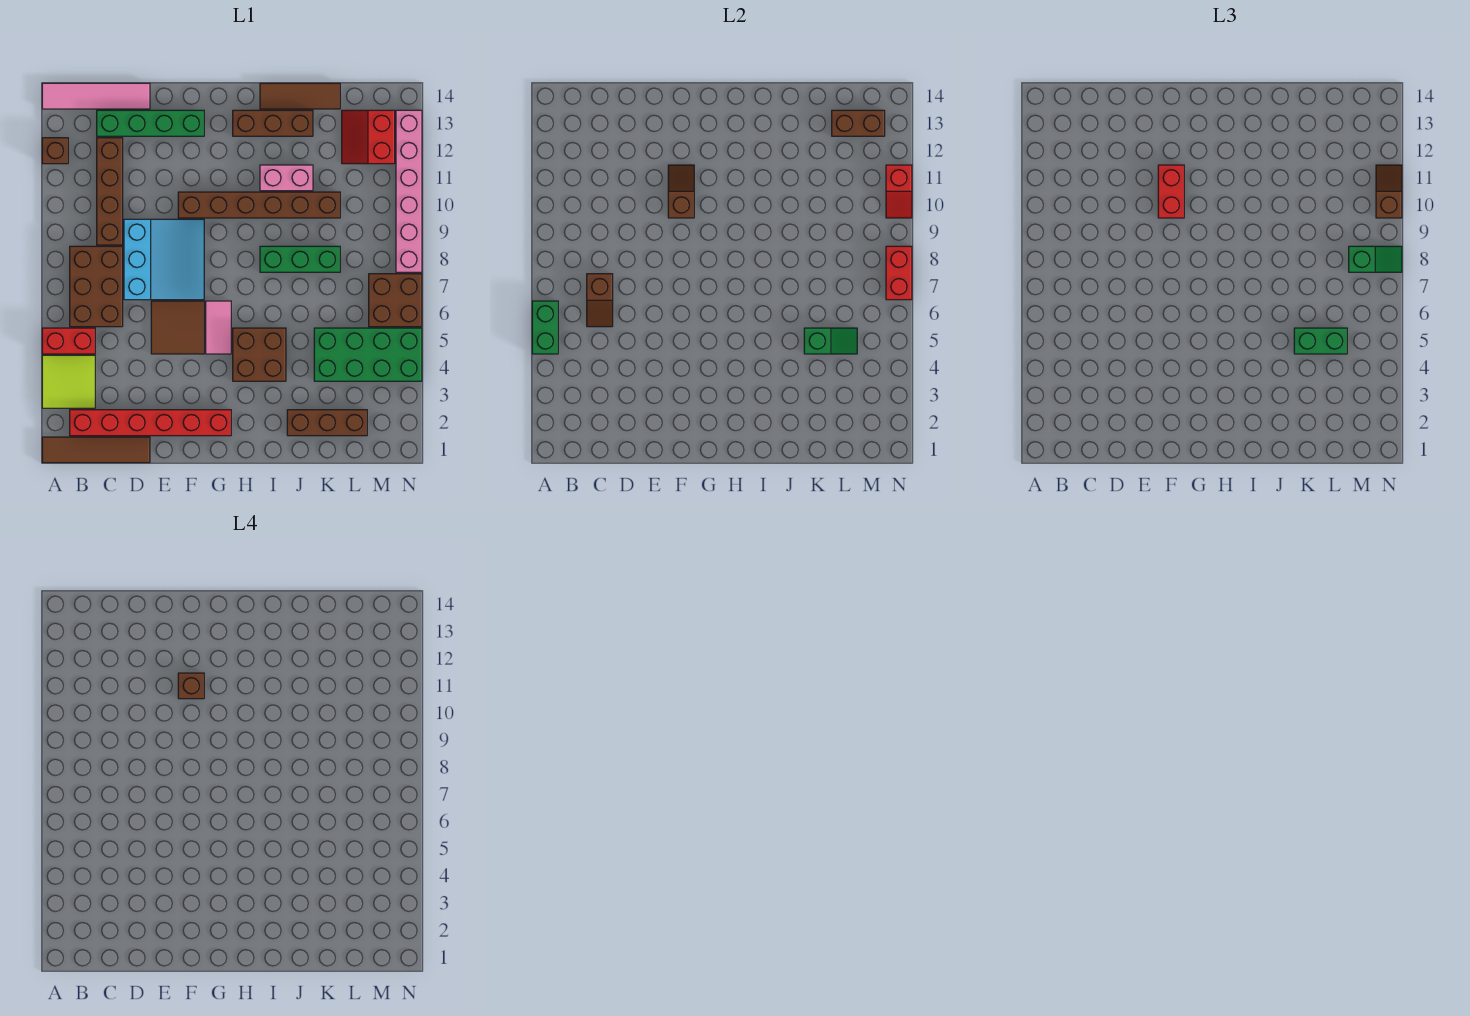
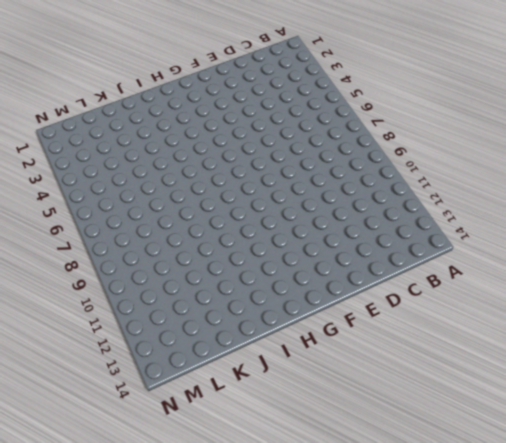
none -> brown tile A1:D1 level 1
none -> lime tile A3:B4 level 1
none -> red brick A5:B5 level 1
none -> brown brick A12 level 1

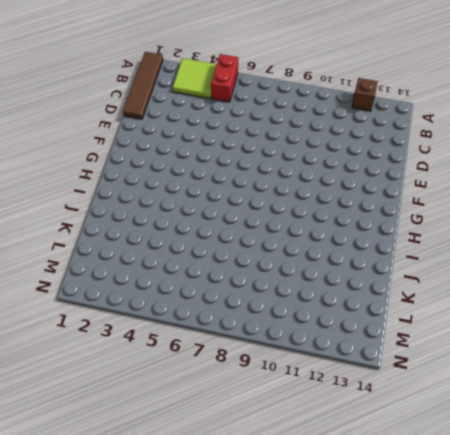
none -> pink tile A14:D14 level 1
none -> red brick B2:G2 level 1
none -> brown brick B6:C8 level 1
none -> brown brick C9:C12 level 1

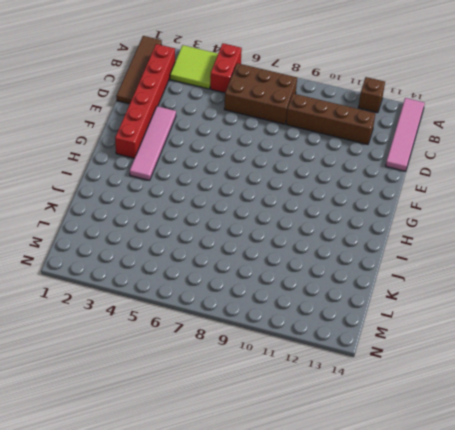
pink tile E3:H3 level 1 -> none
none -> green brick C13:F13 level 1
none -> cyan slope D7:F9 level 1 top D
none -> brown tile E5:F6 level 1
none -> brown brick F10:K10 level 1

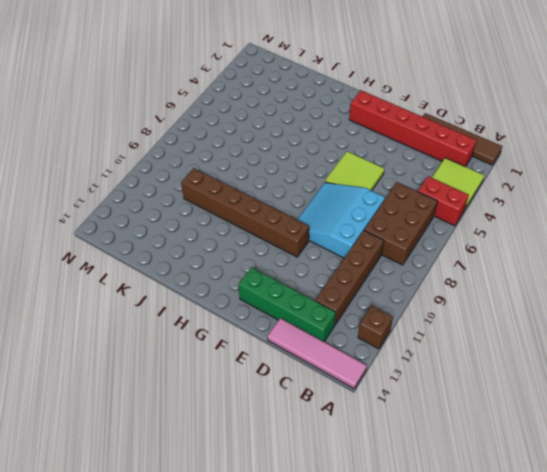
lime tile E5:F6 level 1 -> brown tile E5:F6 level 1
none -> pink tile G5:G6 level 1
none -> brown brick H4:I5 level 1
none -> brown brick H13:J13 level 1
none -> green brick I8:K8 level 1

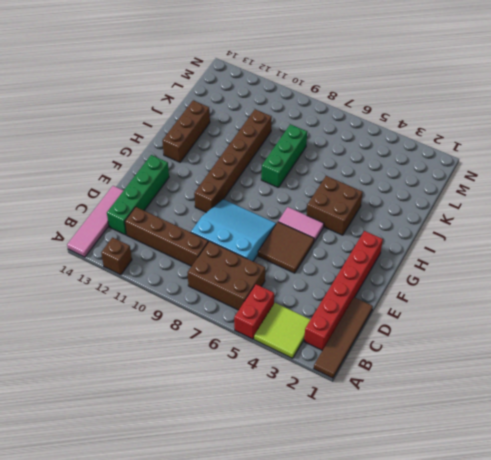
none -> pink brick I11:J11 level 1
none -> brown tile I14:K14 level 1
none -> brown brick J2:L2 level 1
none -> green brick K4:N5 level 1

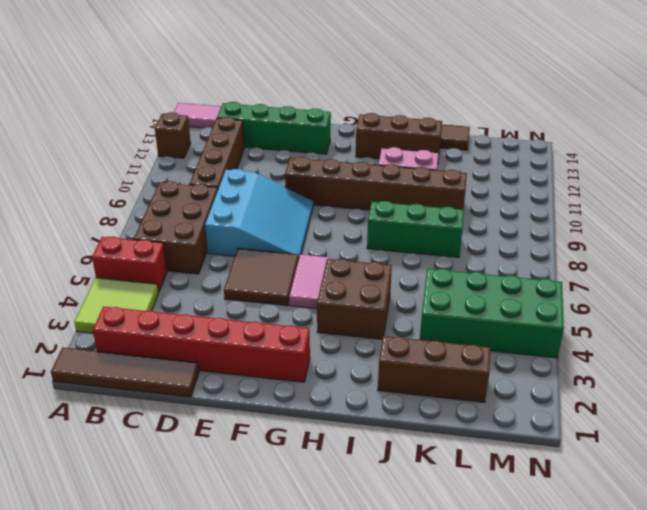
none -> red slope L12:M13 level 1 top M
none -> brown brick M6:N7 level 1
none -> pink brick N8:N13 level 1
none -> green brick A5:A6 level 2

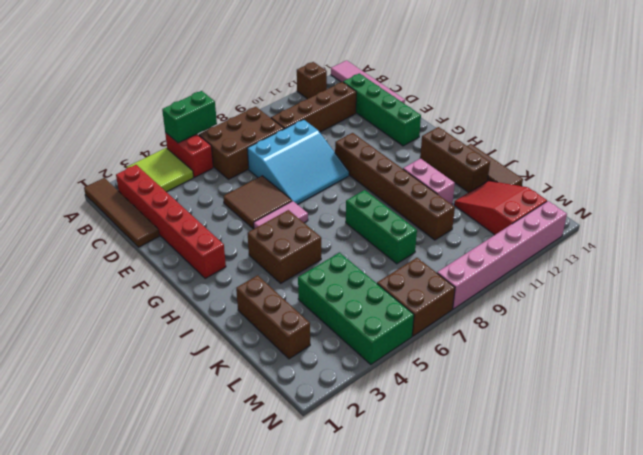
red slope K12:M13 level 1 top M -> red slope L12:M13 level 1 top M
none -> brown slope C6:C7 level 2 top 7
none -> brown slope F10:F11 level 2 top 10
none -> green slope K5:L5 level 2 top K
none -> brown brick L13:M13 level 2

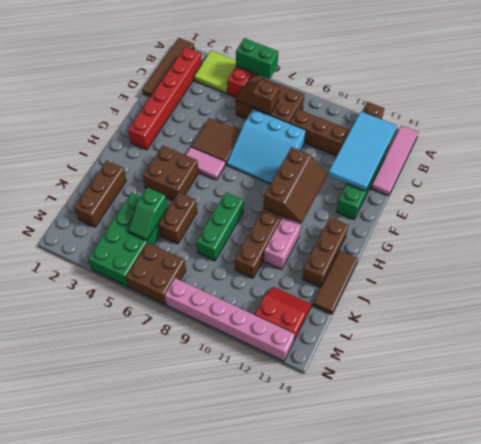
cyan tile B12:E13 level 2 -> none
brown slope F10:H11 level 2 top 10 -> brown slope F10:F11 level 2 top 10
brown brick J6:K6 level 1 -> brown brick L13:M13 level 2
none -> red brick N7:N8 level 2
none -> red slope N10:N11 level 2 top 11
none -> red brick F10:F11 level 3
none -> green brick K5:L5 level 3

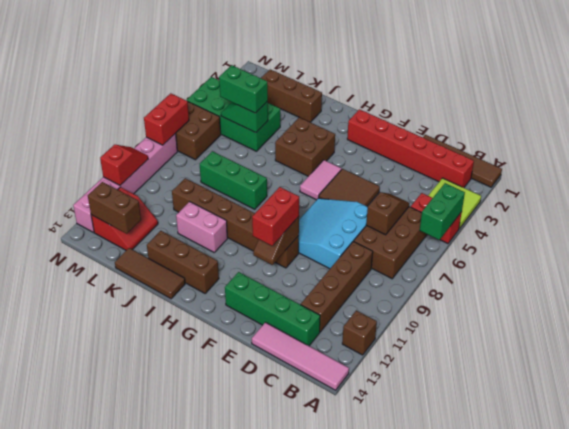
none -> green slope M8:N8 level 3 top M
none -> brown slope N10:N11 level 3 top 10
none -> brown brick F11 level 4

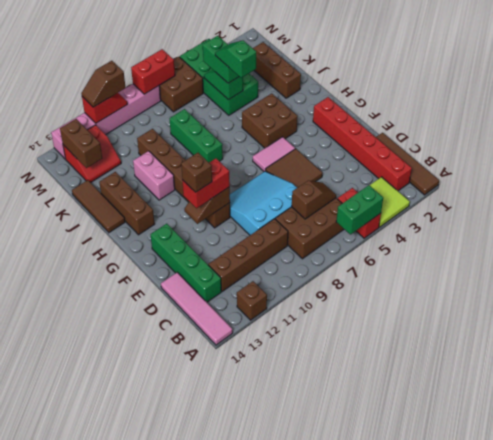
green slope J5:K5 level 4 top J -> green slope M8:N8 level 3 top M

